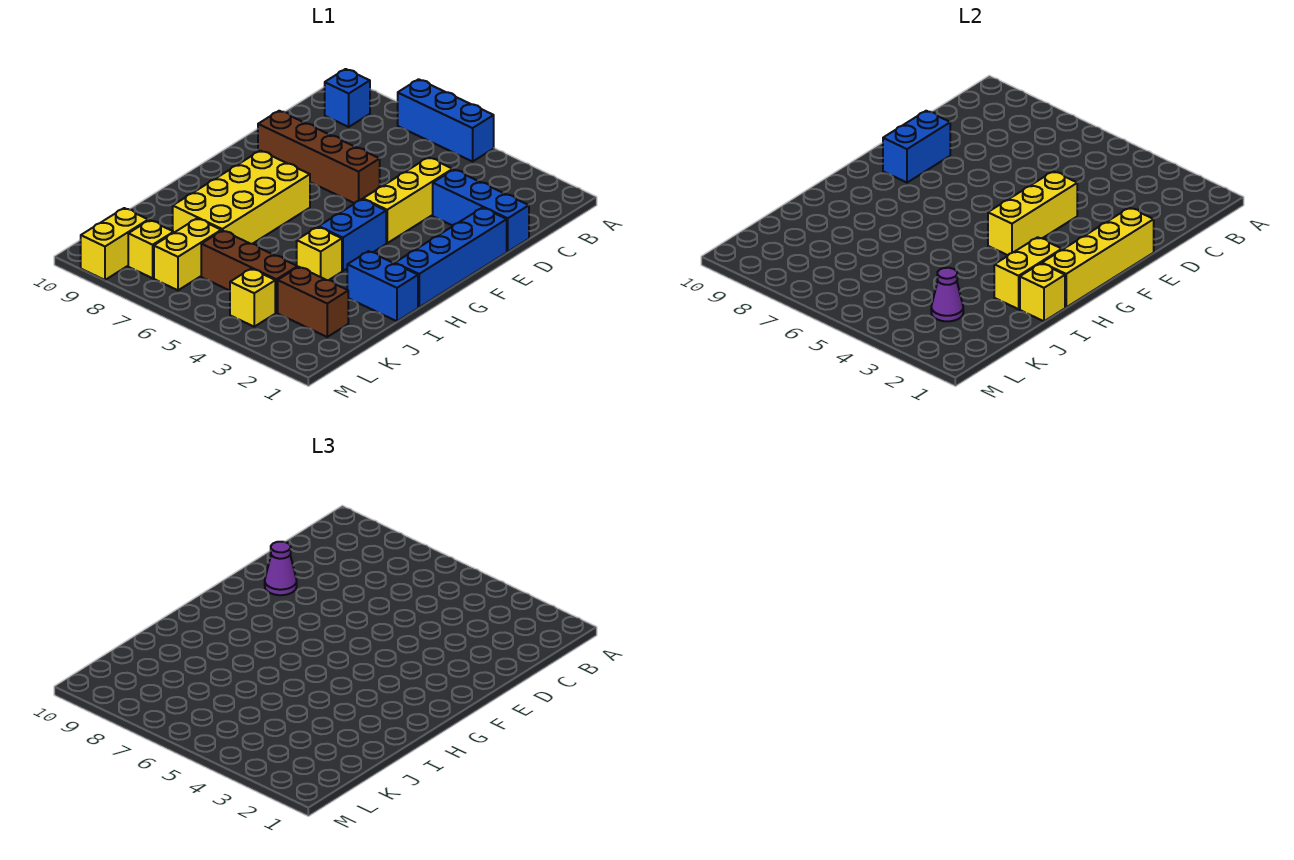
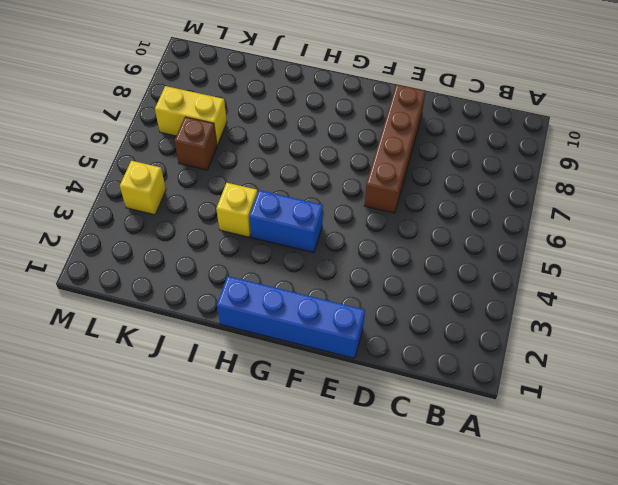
brown brick K6 level 1 -> brown brick K4:K6 level 1
none -> blue brick A5:A7 level 1
none -> blue brick B9 level 1
none -> blue brick D1:D3 level 1

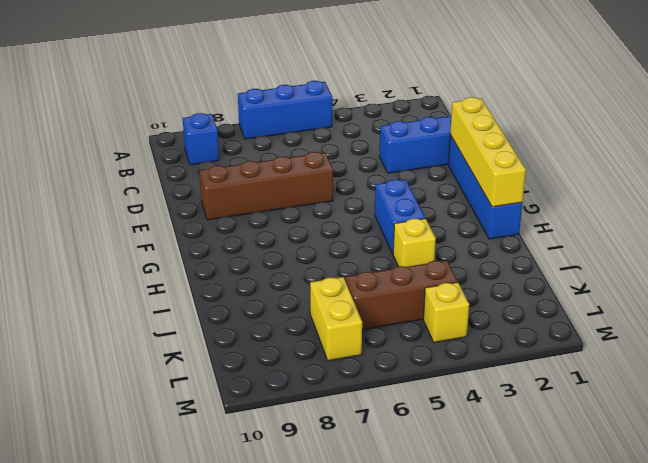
none -> yellow brick D4:F4 level 1
none -> yellow brick G7:J8 level 1
none -> blue brick I1:I2 level 1

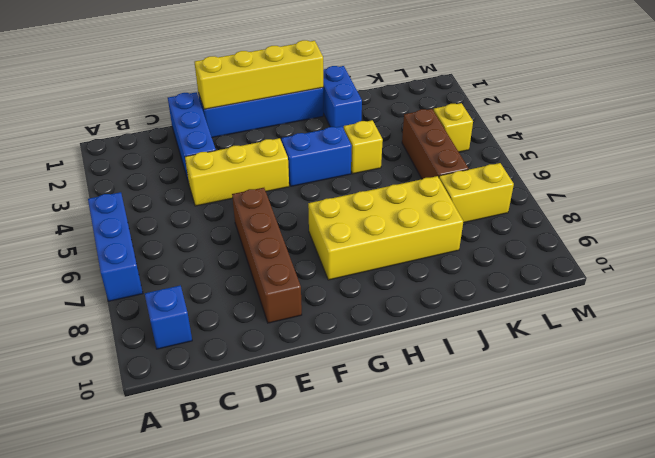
none -> brown brick K2:K3 level 1
none -> yellow brick L8 level 1
none -> yellow brick L9:M9 level 1

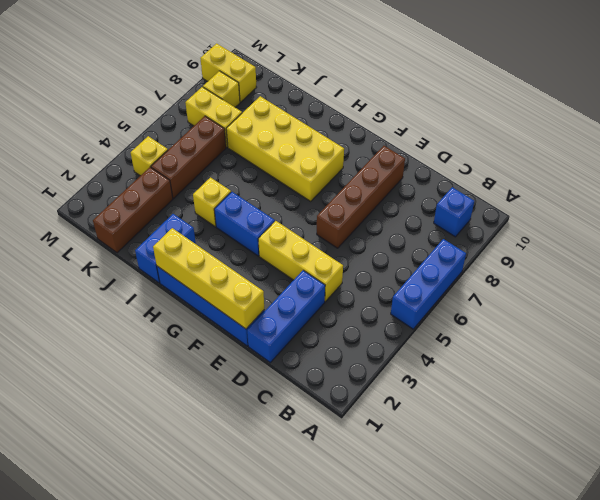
brown brick K1:K3 level 1 -> brown brick K2:K3 level 1
none -> yellow brick E4:G4 level 2
none -> blue brick E9:F9 level 2
none -> yellow brick H2:I2 level 2

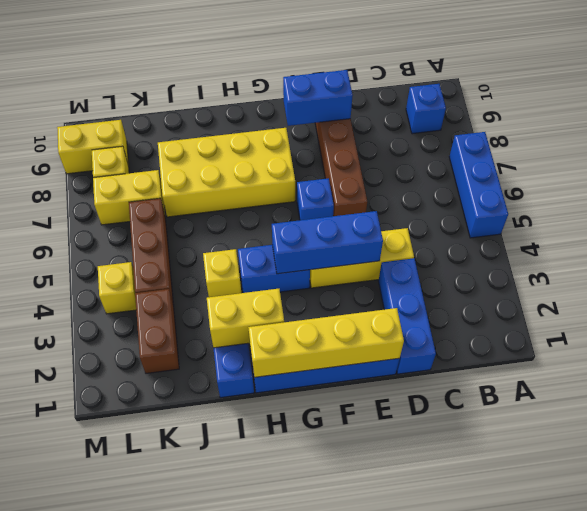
blue brick E4:G4 level 2 -> yellow brick E4:G4 level 2
blue brick F6 level 1 -> none
none -> yellow brick I1 level 2
none -> purple cone K3 level 2
none -> purple cone E9 level 3

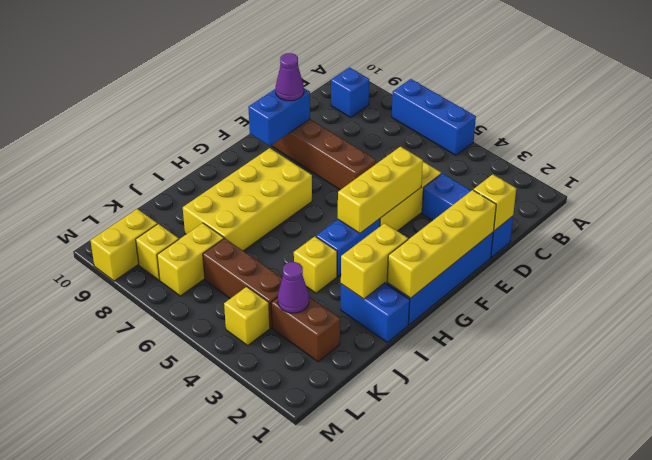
yellow brick D1 level 2 -> yellow brick I1 level 2

